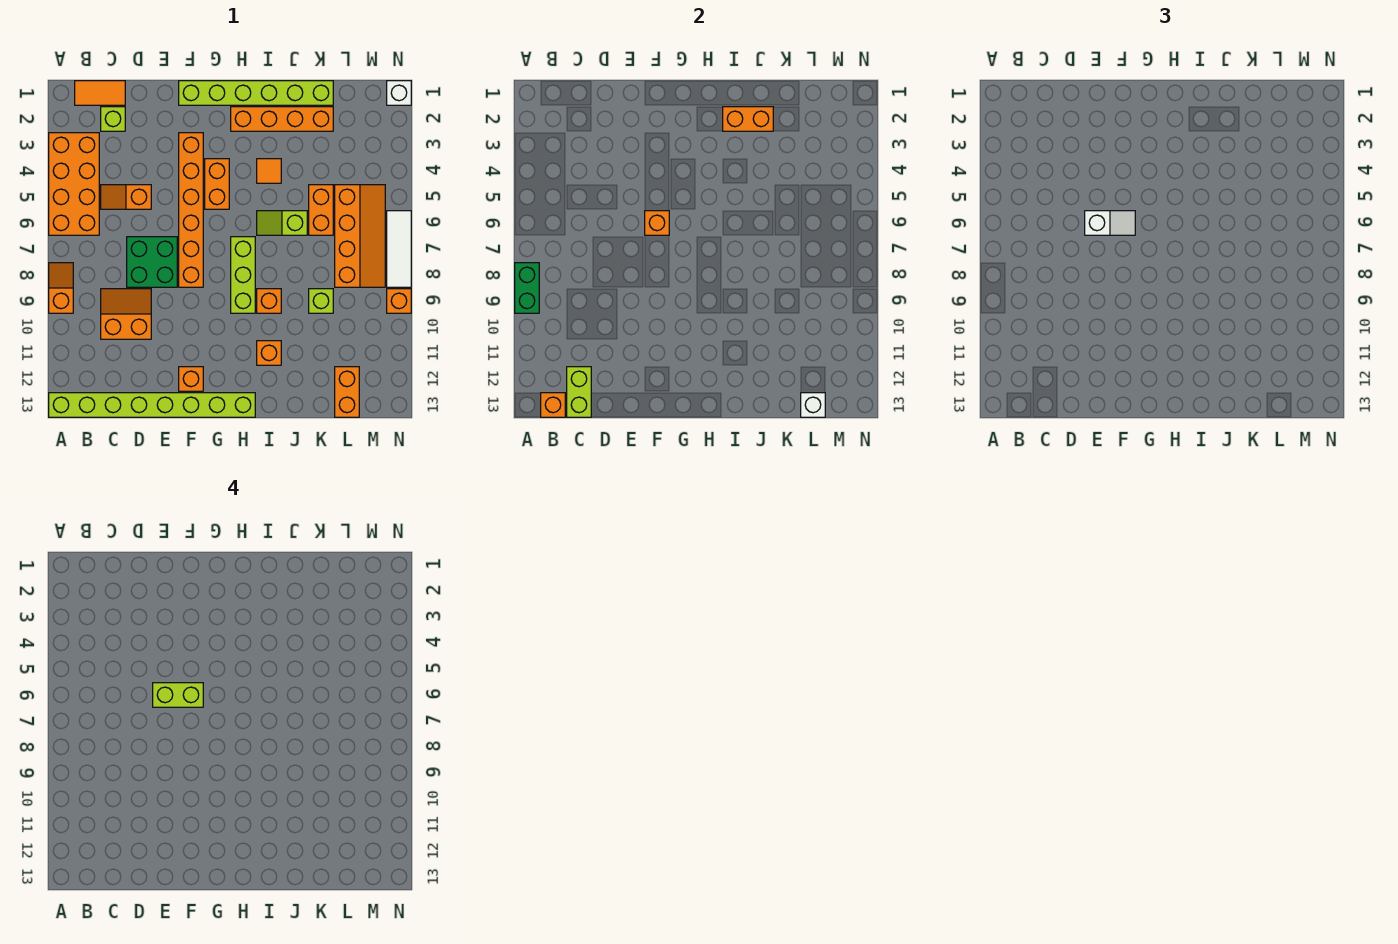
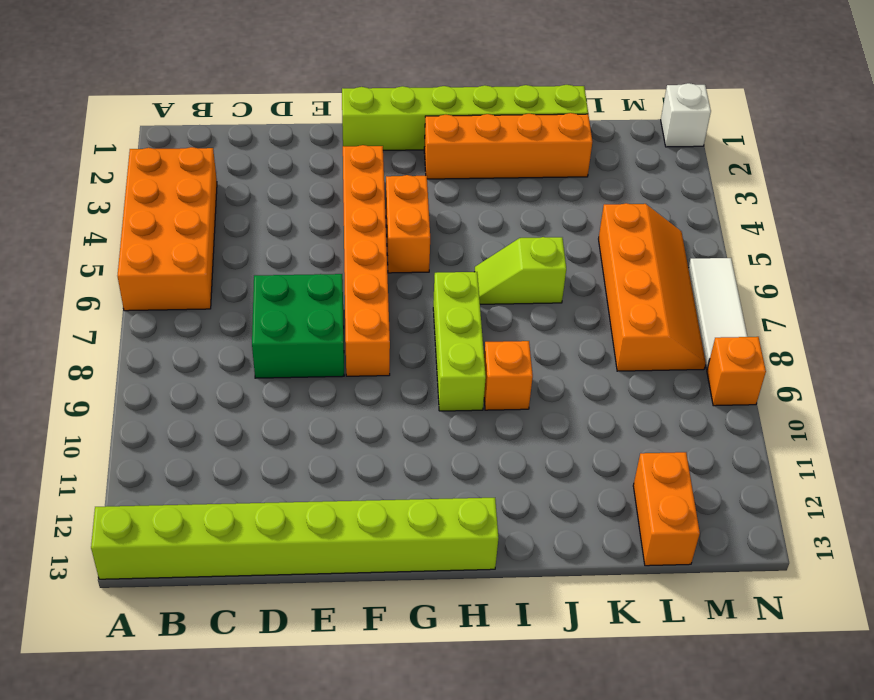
none -> orange slope A8:A9 level 1 top 9
none -> orange tile B1:C1 level 1
none -> lime brick C2 level 1
none -> orange slope C5:D5 level 1 top D

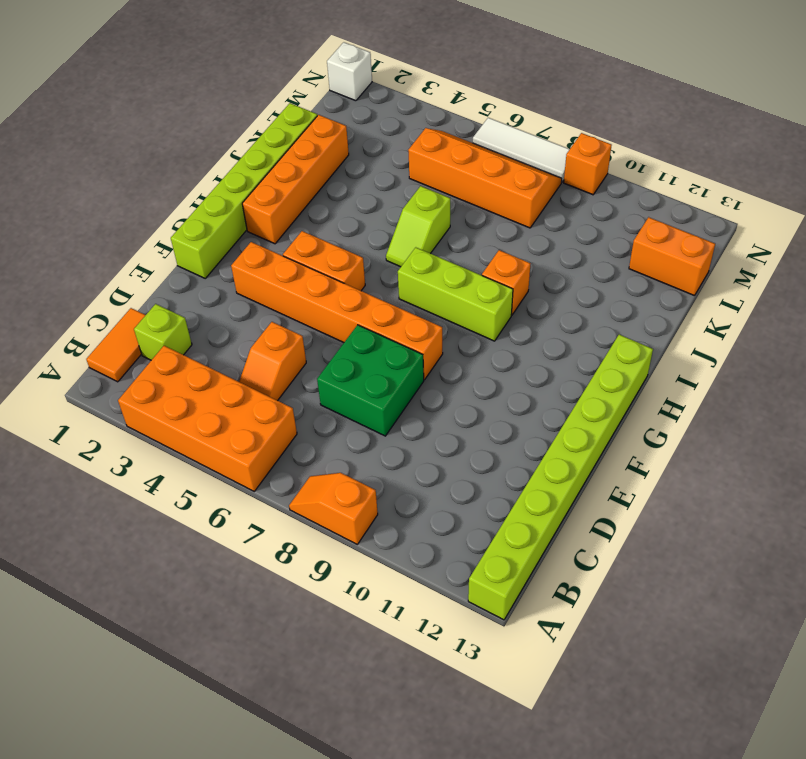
none -> orange slope C9:D10 level 1 top 10
none -> orange brick F12 level 1
none -> orange tile I4 level 1
none -> orange brick I11 level 1

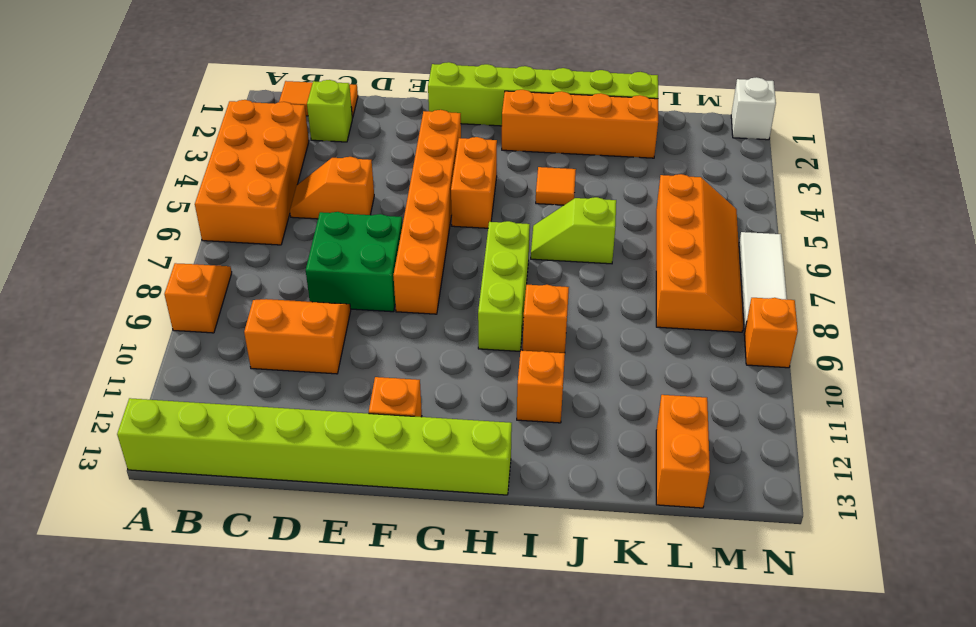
none -> orange brick K5:K6 level 1
none -> lime brick K9 level 1
none -> green brick A8:A9 level 2
none -> orange brick B13 level 2

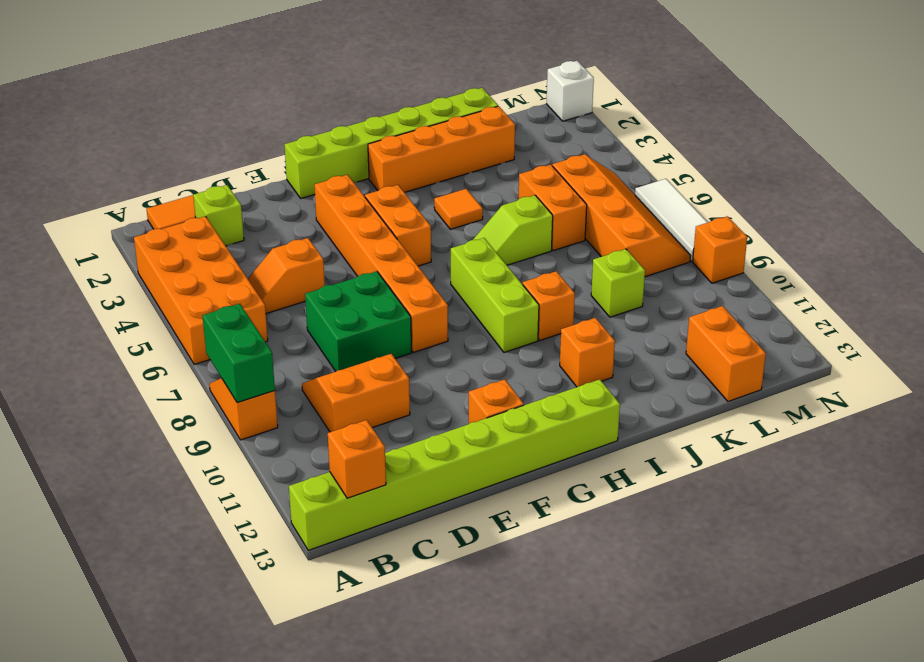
none -> lime brick C12:C13 level 2
none -> orange brick F6 level 2
none -> orange brick I2:J2 level 2
none -> white brick L13 level 2

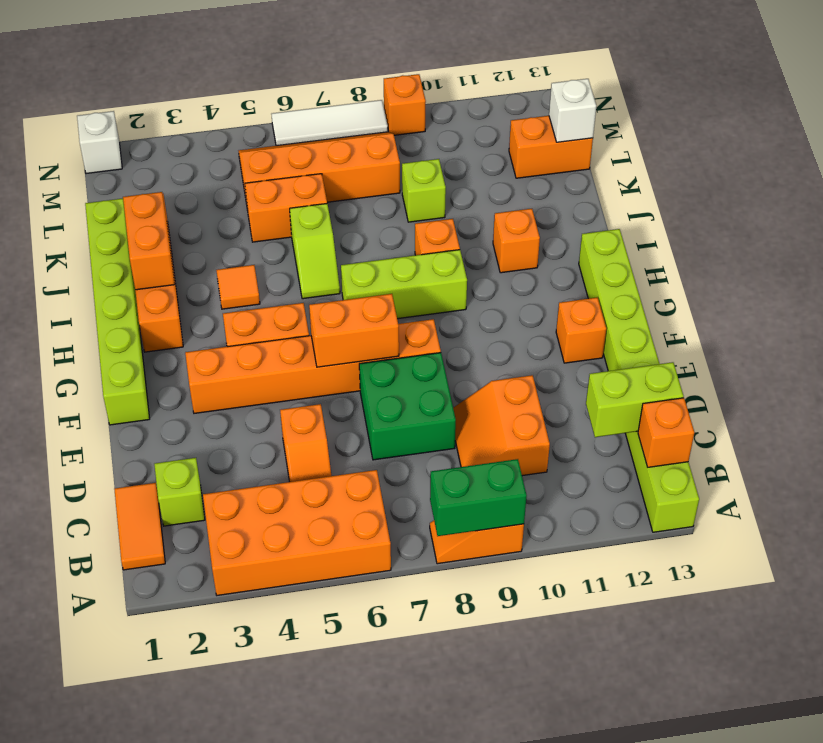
orange brick F6:F7 level 2 -> orange brick F6 level 2
none -> white slope E6:F6 level 3 top E
none -> lime brick E6:F6 level 4

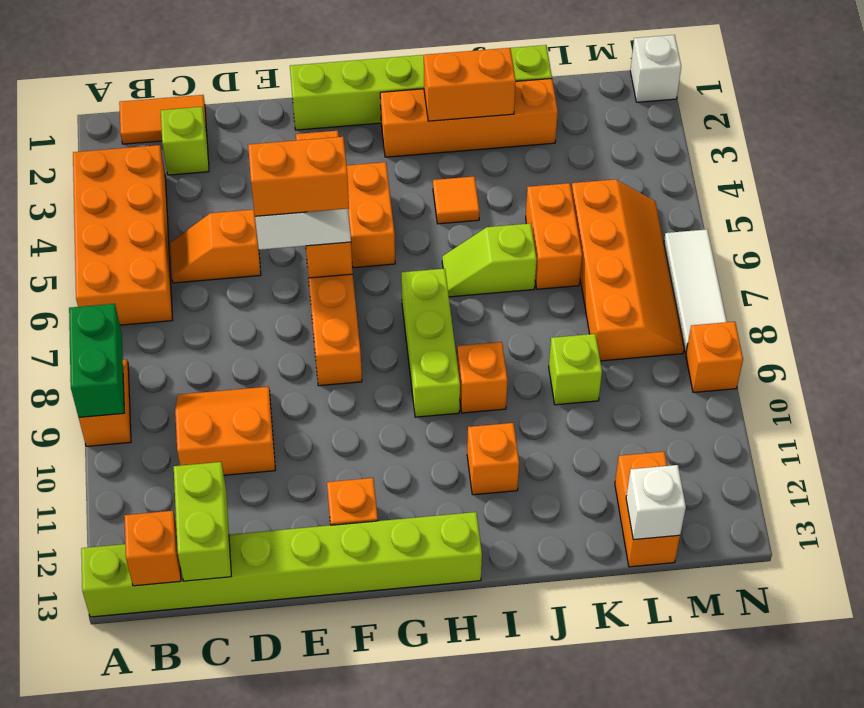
orange brick E6:F6 level 4 -> lime brick E6:F6 level 4
none -> green brick D7:E8 level 1

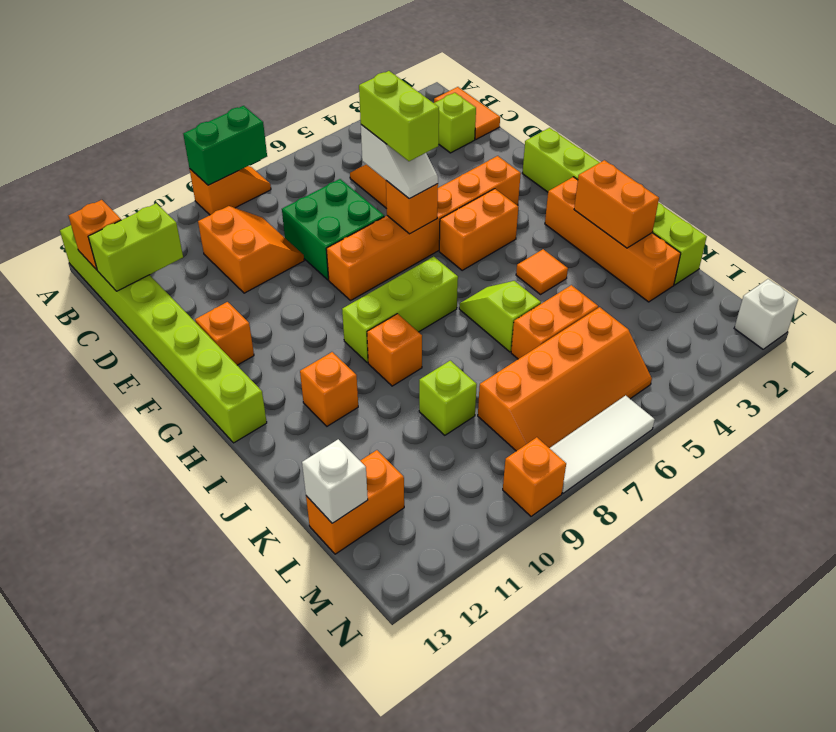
none -> orange brick A3:B6 level 1

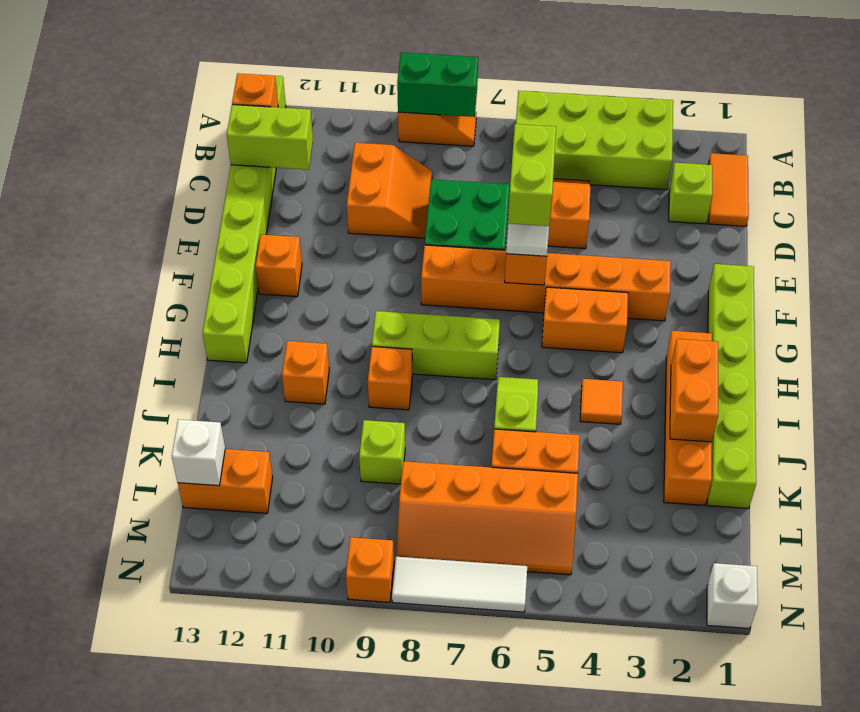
lime brick A3:B6 level 1 -> orange brick A3:B6 level 1

